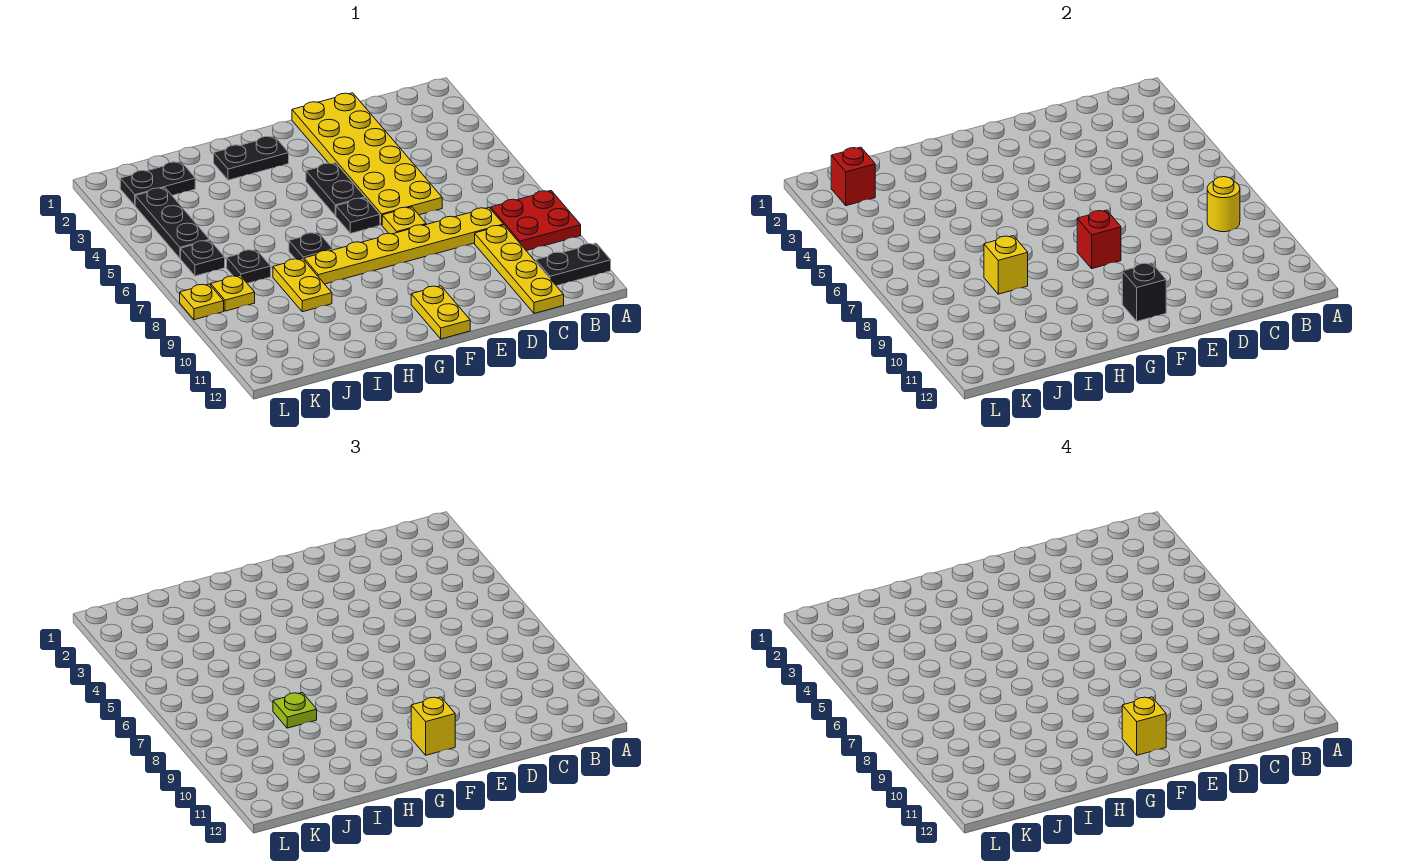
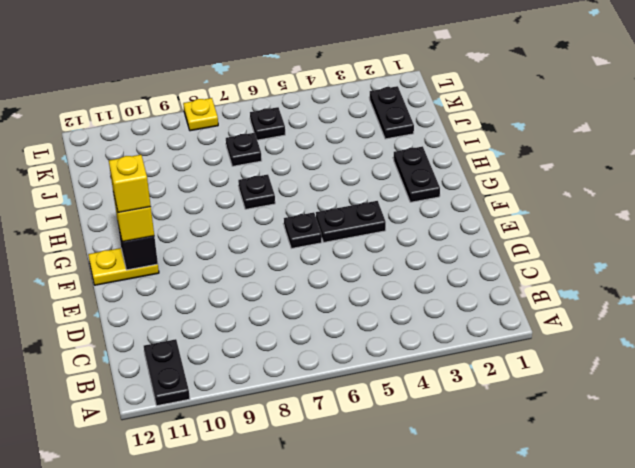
none -> red plate A8:B9 level 1
none -> yellow plate C8:H8 level 1
none -> yellow plate C9:C12 level 1

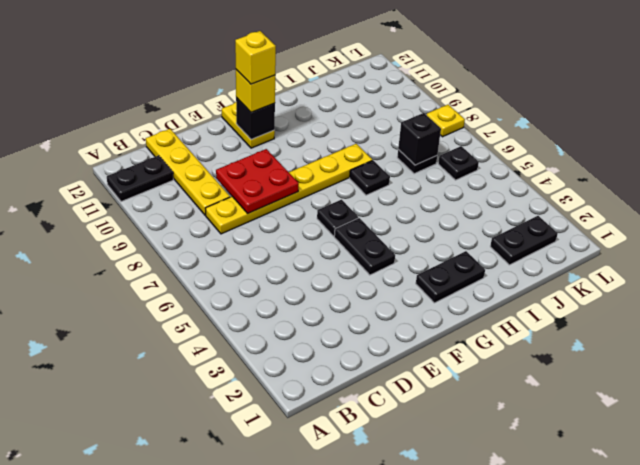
red plate D8:E9 level 2 -> red plate A8:B9 level 1
black brick J7 level 2 -> none
none -> yellow plate D1:E6 level 1
none -> yellow plate E7 level 1
none -> yellow plate I8:I9 level 1

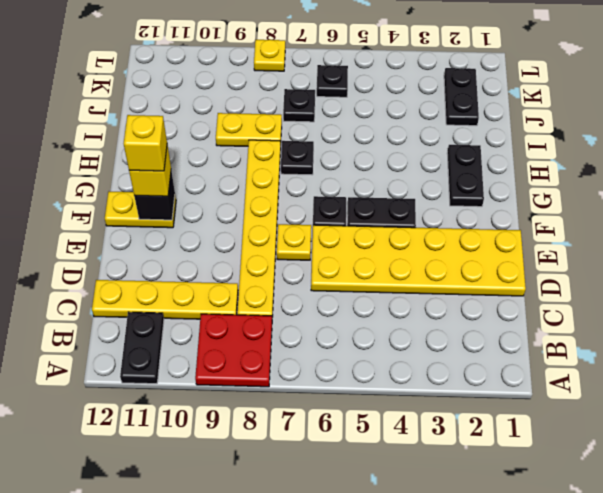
none -> black plate K3:K5 level 1
none -> yellow plate K8 level 1
none -> yellow round brick B8 level 2

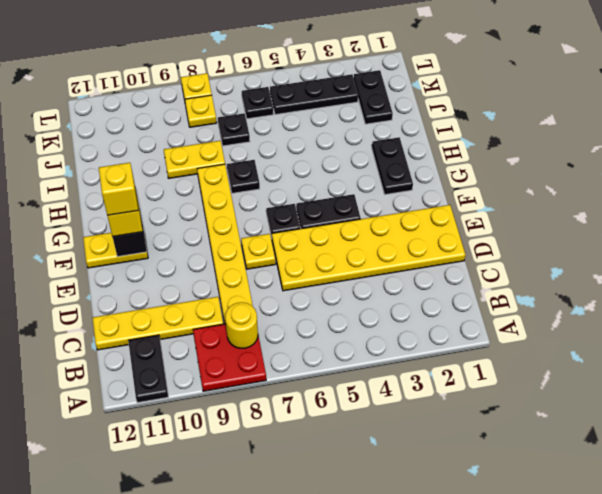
none -> red brick F8 level 2
none -> yellow brick I8 level 2
none -> red brick K2 level 2

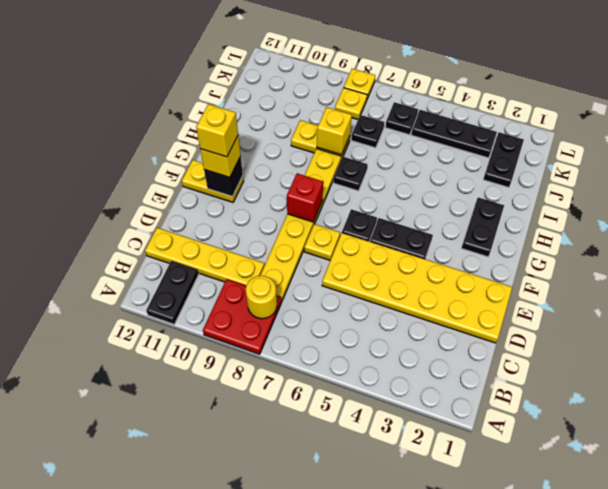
none -> red brick K2 level 2
none -> lime plate I8 level 3

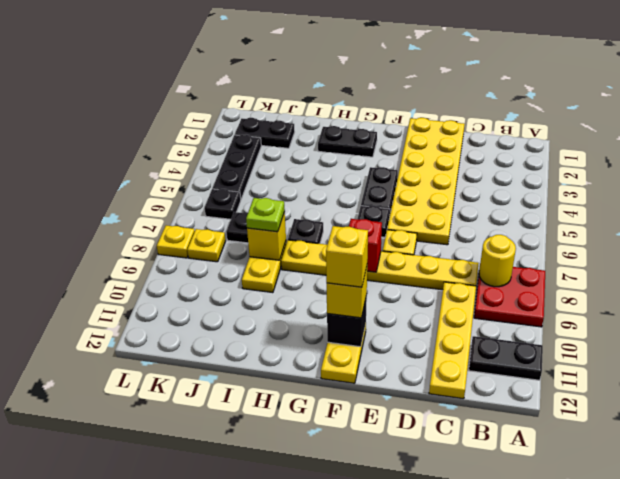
none -> red brick K2 level 2

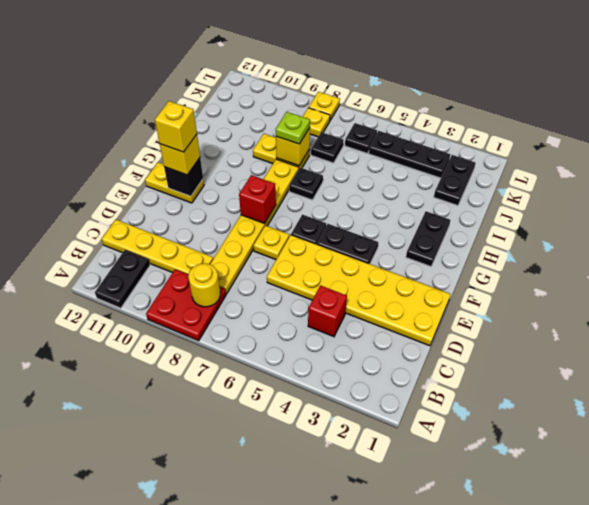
red brick C4 level 1 -> red brick K2 level 2

